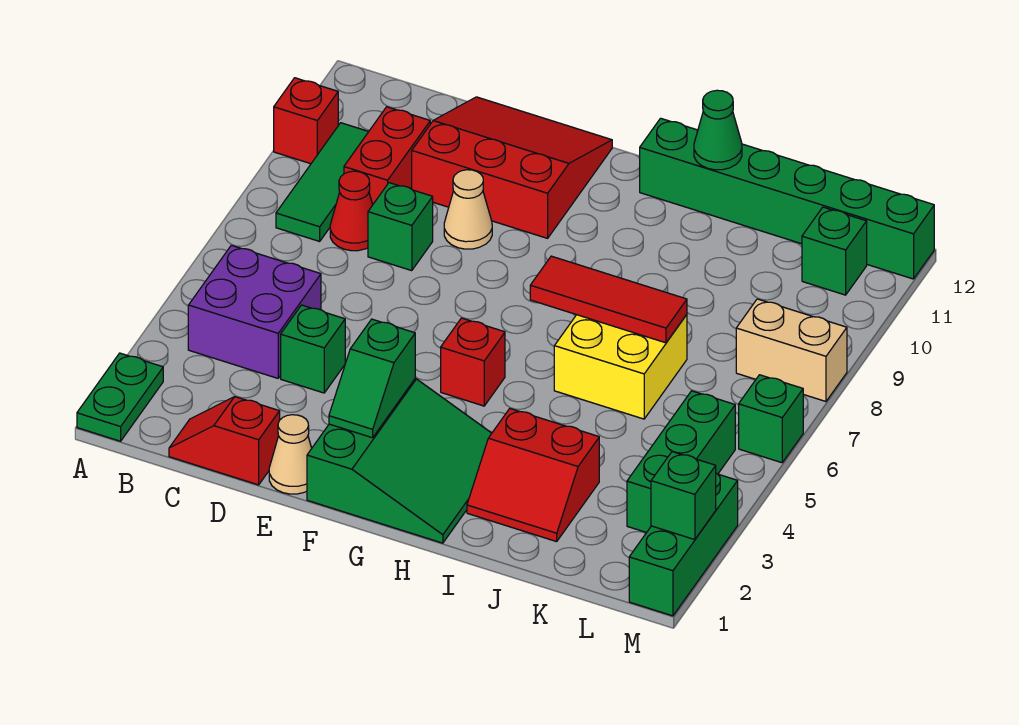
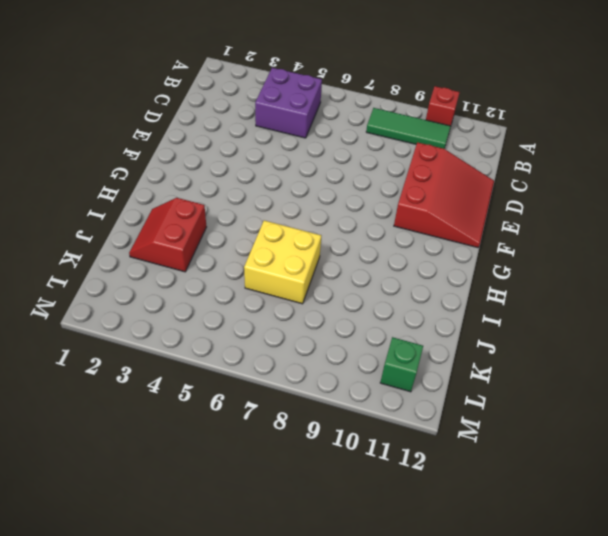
none -> green plate A1:A2 level 1
none -> red slope C1:D1 level 1 top D
none -> red cone C8 level 1

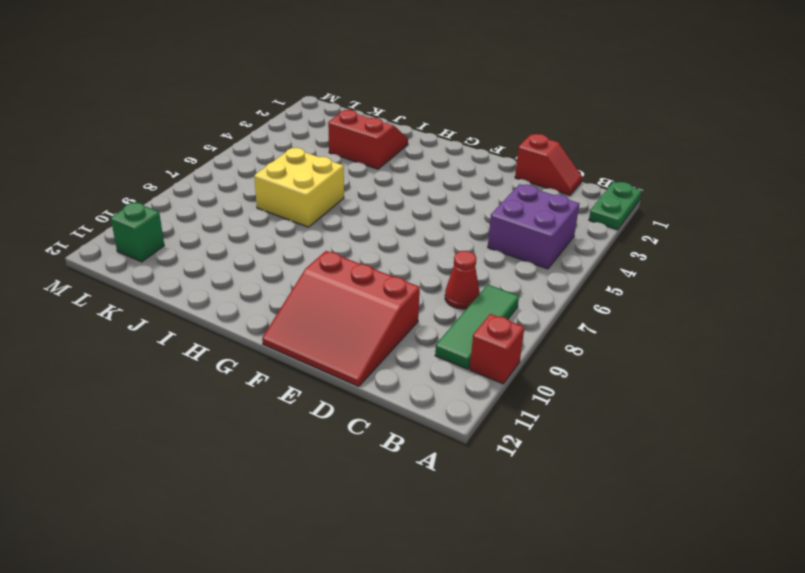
none -> red brick C9:C10 level 1
none -> green brick D4 level 1
none -> green brick D8 level 1

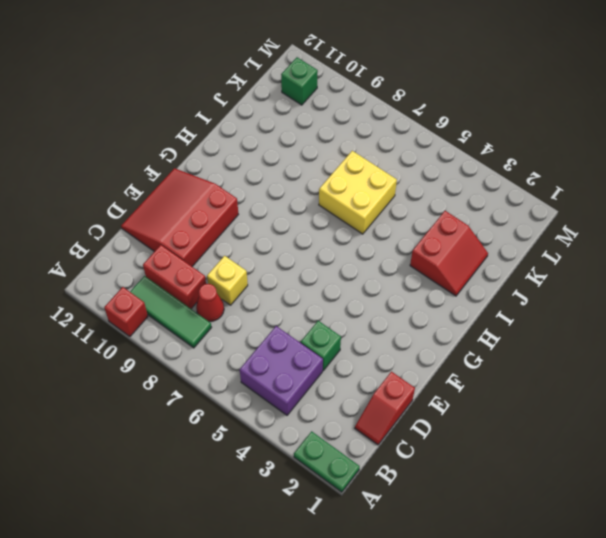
yellow brick D8 level 1 -> green brick D8 level 1
none -> tan cone E1 level 1
none -> tan cone E9 level 1
none -> green slope F1:H3 level 1 top F

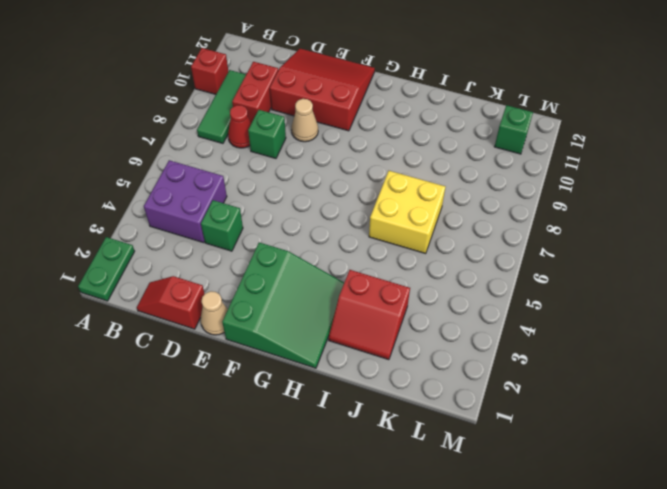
none -> red brick G5 level 1
none -> green brick H12:M12 level 1
none -> green brick L3:L5 level 1

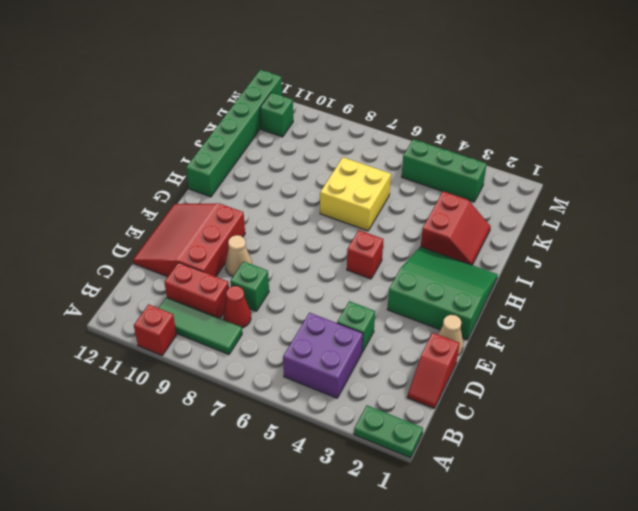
none -> tan brick L8:M8 level 1
none -> green brick M1:M3 level 1
none -> green brick M6 level 1

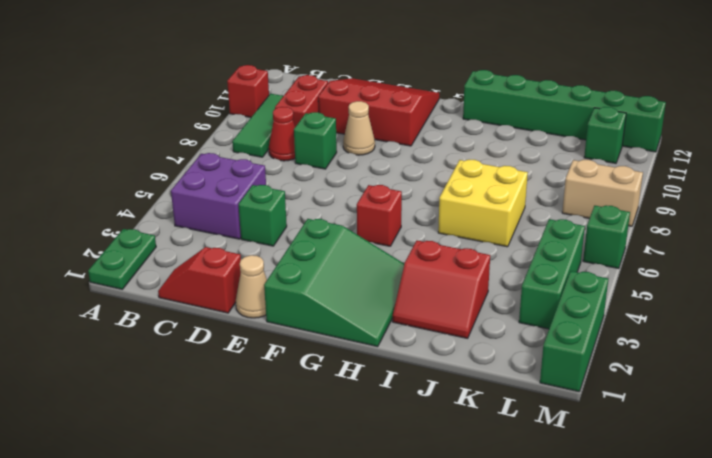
none -> green slope F2:F3 level 2 top 3
none -> red tile H7:J7 level 2
none -> green cone I12 level 2

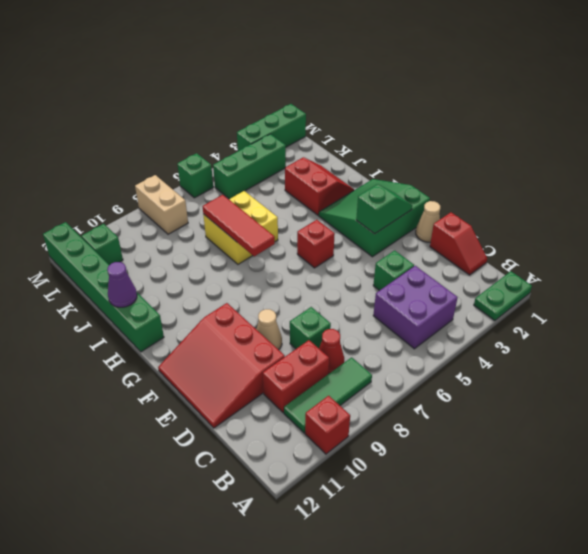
purple cone I12 level 2 -> green cone I12 level 2
none -> green brick M2 level 2

